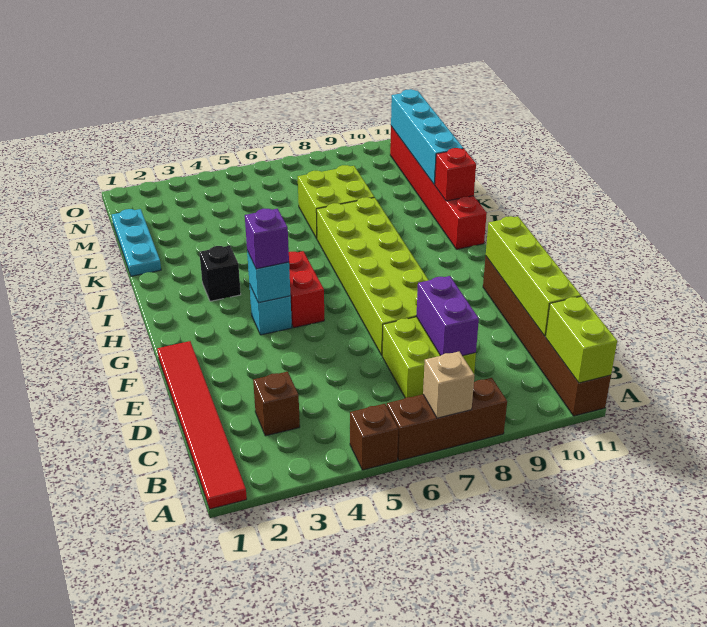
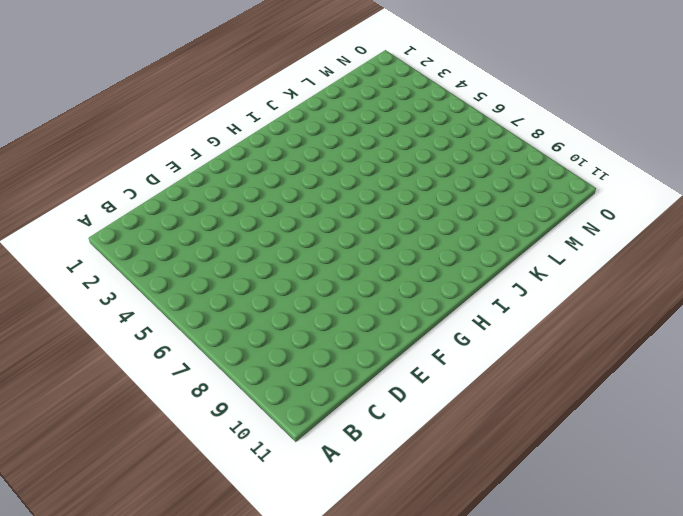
none -> red tile A1:F1 level 1
none -> brown brick A5 level 1
none -> brown brick A6:A8 level 1

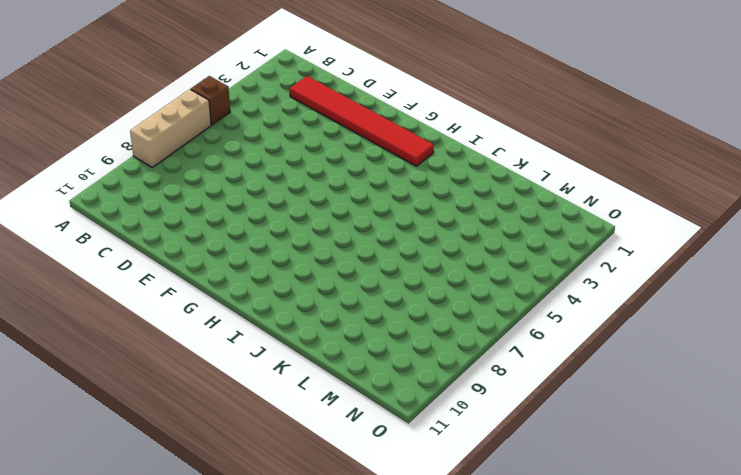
tan brick A6:A8 level 1 -> brown brick A6:A8 level 1
red tile C2:H2 level 1 -> red tile A1:F1 level 1
none -> brown brick A11:F11 level 1
none -> brown brick C3 level 1
none -> lime brick C7:D8 level 1

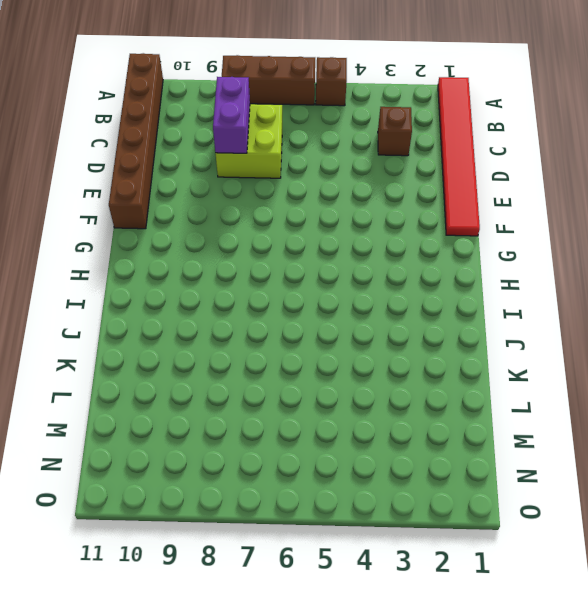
none -> lime brick E7:J8 level 1
none -> cyan brick G4 level 1
none -> red brick G5:H5 level 1

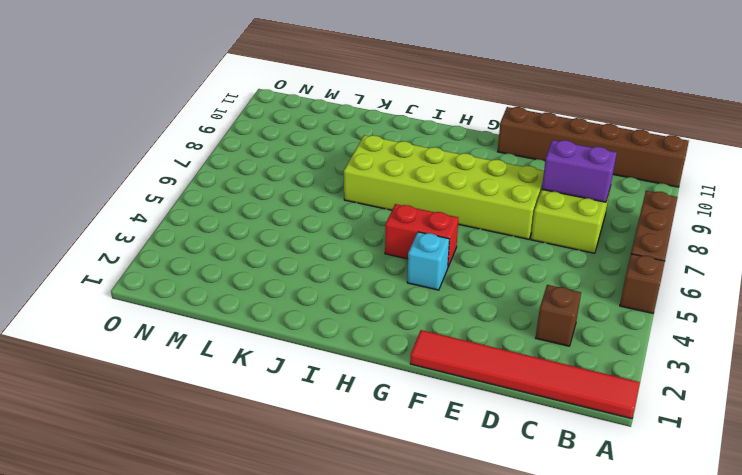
none -> black brick I3 level 1
none -> red brick I11:N11 level 1
none -> cyan plate K1:M1 level 1

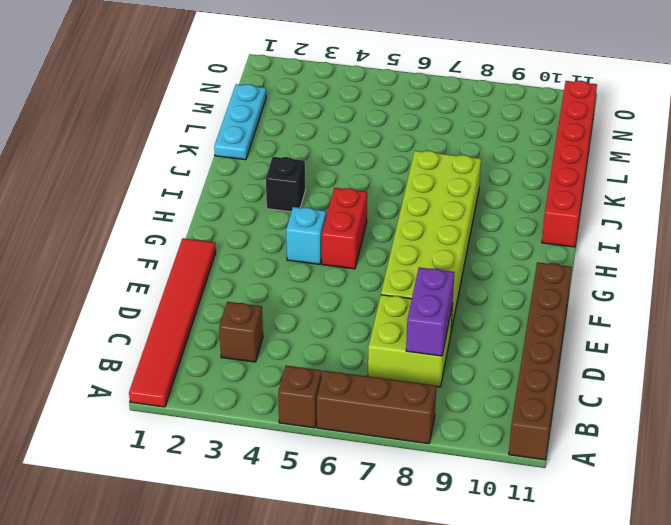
none -> lime brick K7:L8 level 1
none -> tan brick A7 level 2
none -> lime brick A11:B11 level 2

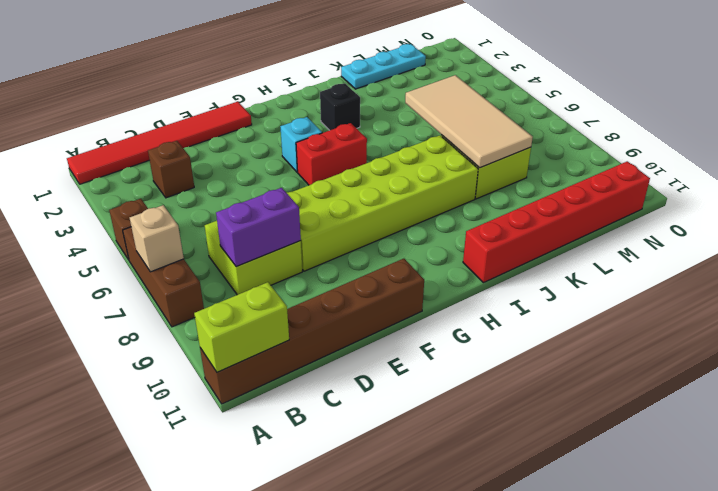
tan tile K5:L8 level 2 -> none
none -> lime brick C11:F11 level 2
none -> cyan brick G4 level 2
none -> red brick J11 level 2

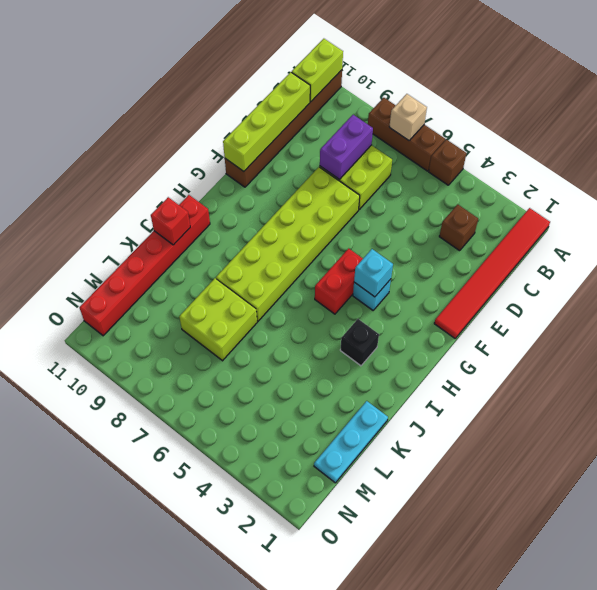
none -> cyan brick K11:N11 level 2
none -> purple brick G4 level 3

